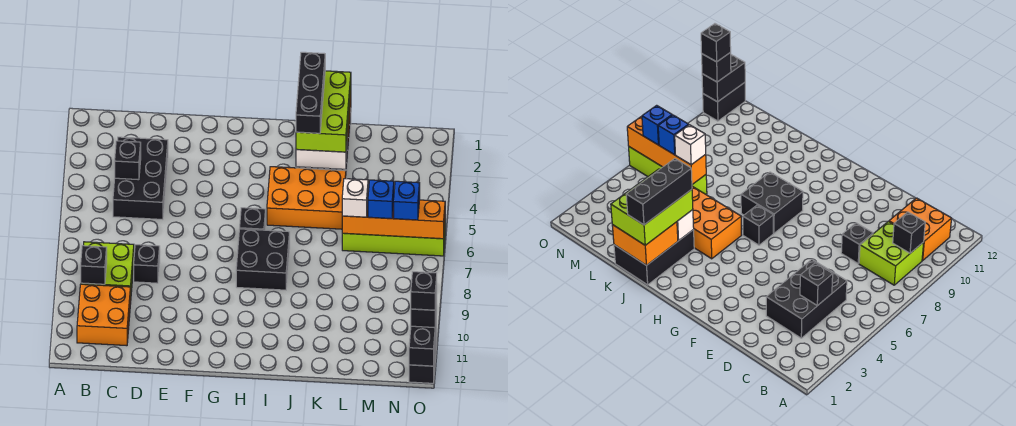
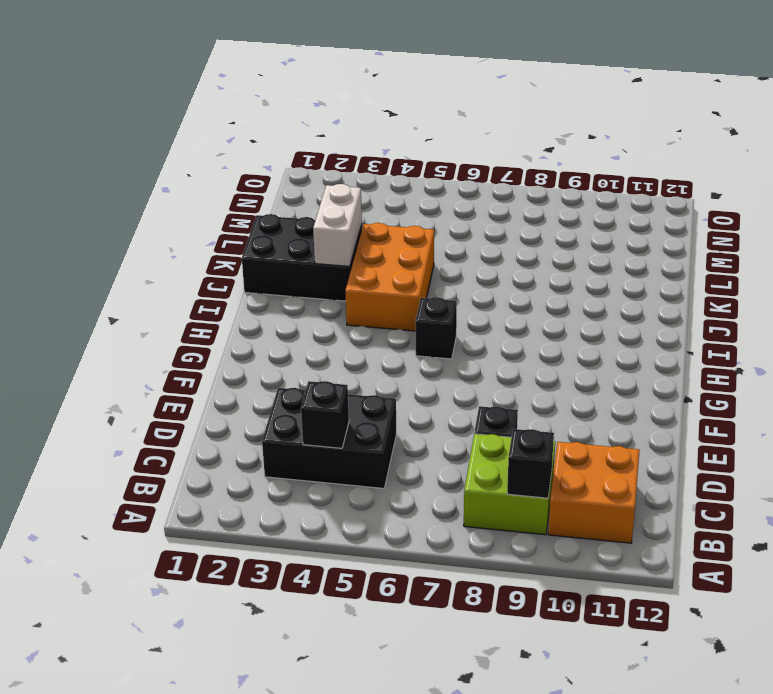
none -> black brick H7:I8 level 1
none -> lime brick L6:O6 level 1
none -> black brick O11:O12 level 1

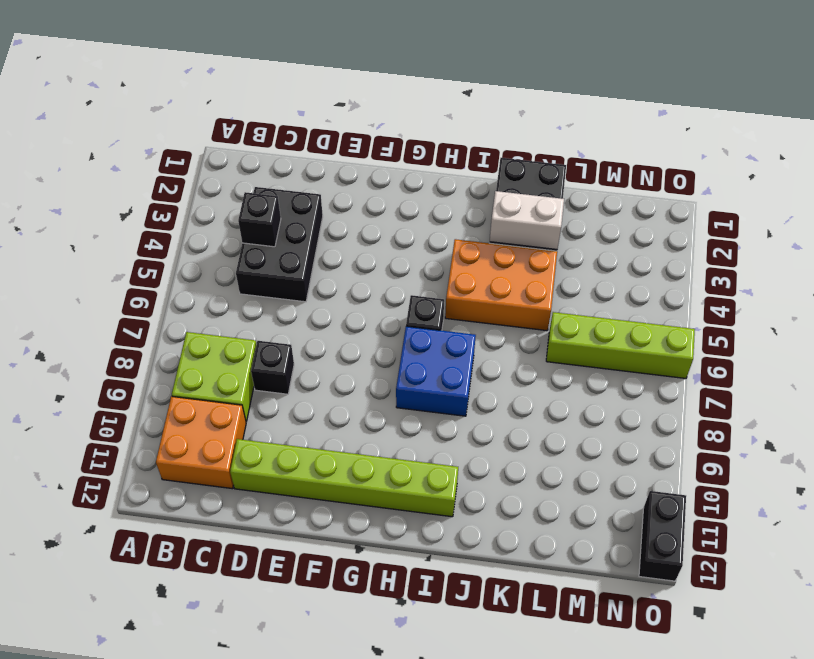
lime brick D11:I11 level 1 -> none
blue brick H7:I8 level 1 -> black brick H7:I8 level 1
none -> black brick B9 level 2
none -> orange brick J1:K2 level 2
none -> orange brick L6:O6 level 2

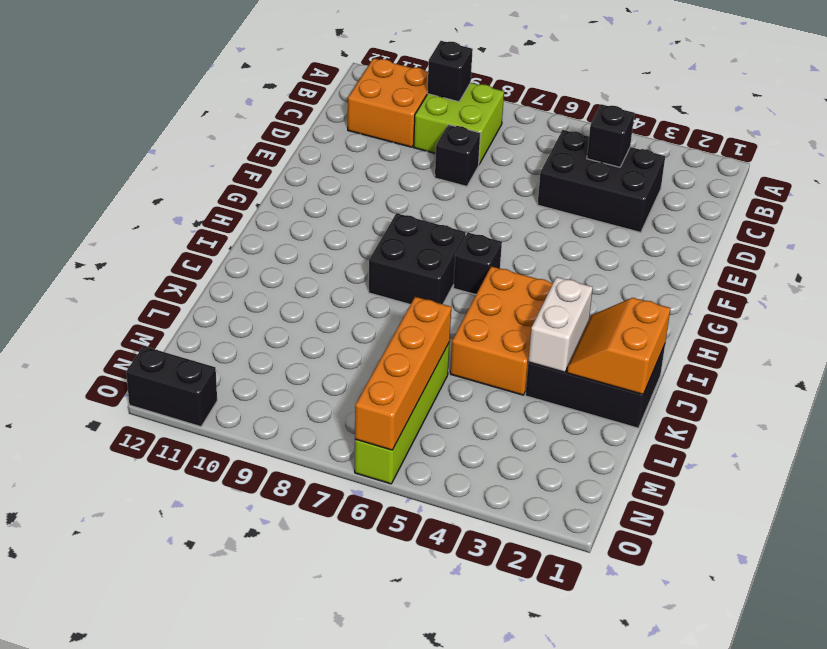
orange slope J1:K2 level 2 top 1 -> orange brick J1:K2 level 2
none -> black brick O11:O12 level 2
none -> lime brick J1:K3 level 3
none -> white brick L6 level 3

